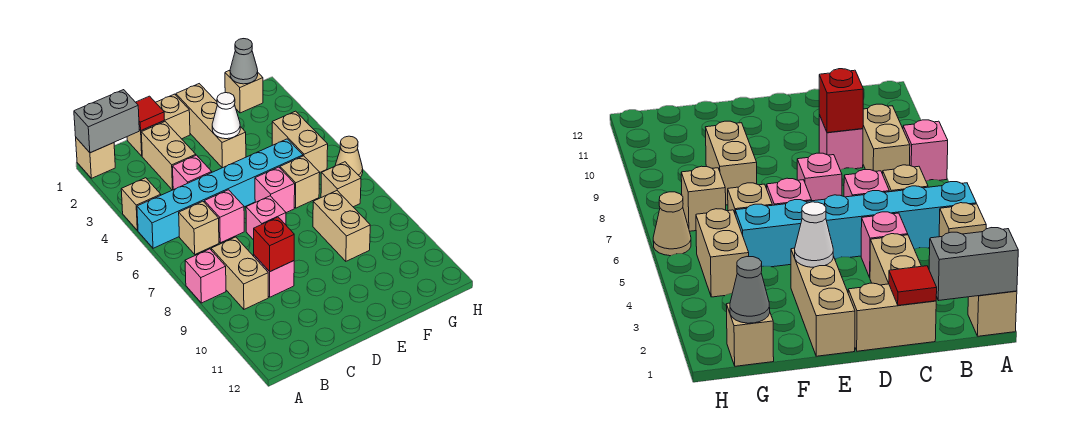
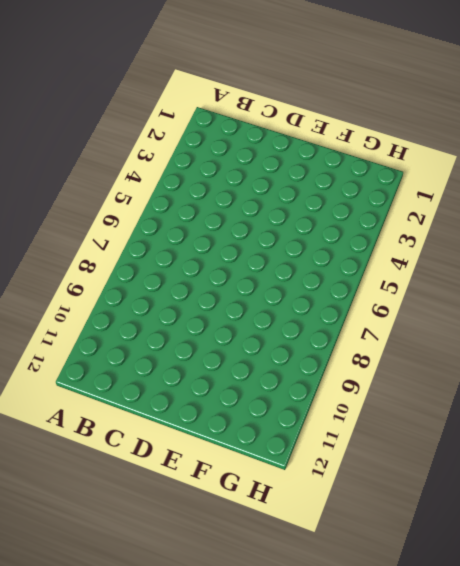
none -> tan brick A1 level 1
none -> tan brick A4 level 1
none -> cyan brick A5:F5 level 1

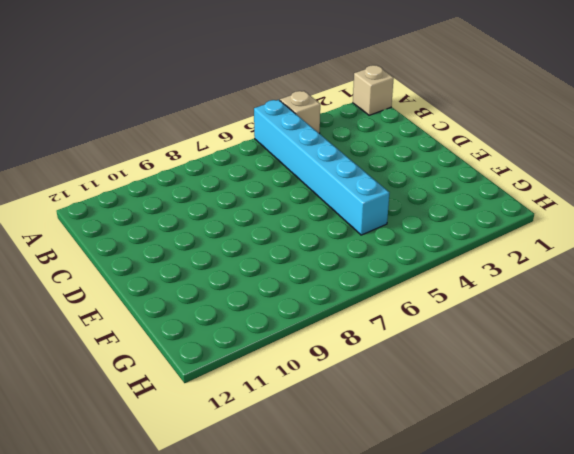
none -> pink brick A8 level 1
none -> tan brick B6 level 1
none -> tan brick B8:B9 level 1

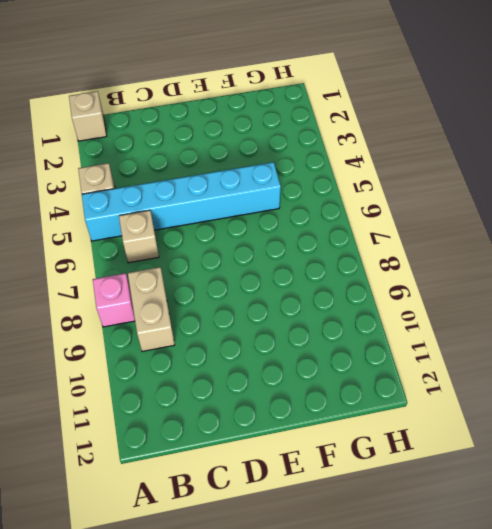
none -> tan brick C1:D1 level 1
none -> tan brick C2:C3 level 1
none -> pink brick C4 level 1

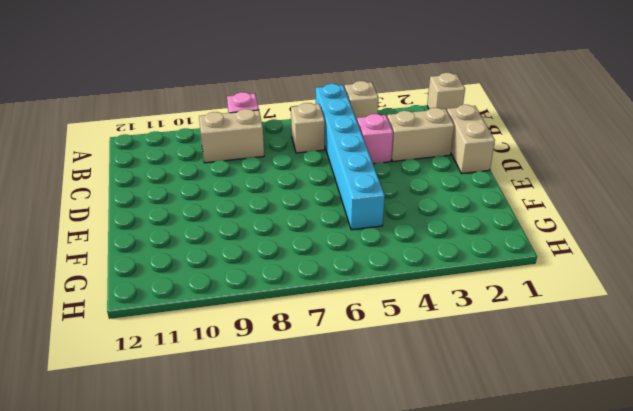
none -> pink brick C6 level 1
none -> pink brick C9 level 1
none -> pink brick D7 level 1

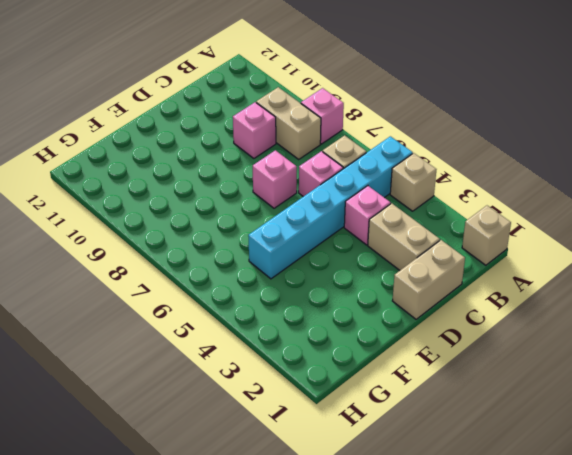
none -> tan brick E1:E3 level 1
none -> pink brick E6 level 1
none -> tan brick F6 level 1

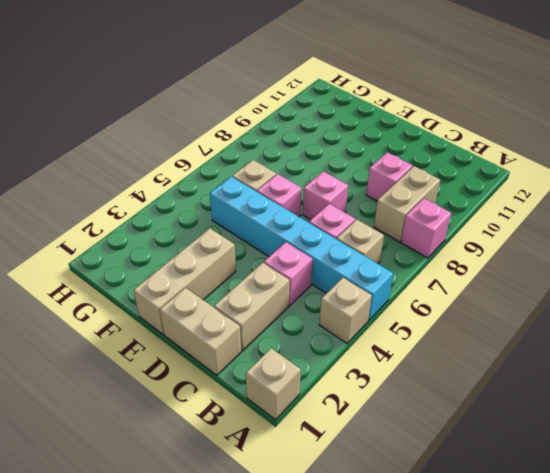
none -> tan brick F8:F9 level 1
none -> tan brick G1 level 1
none -> tan brick G4:G5 level 1

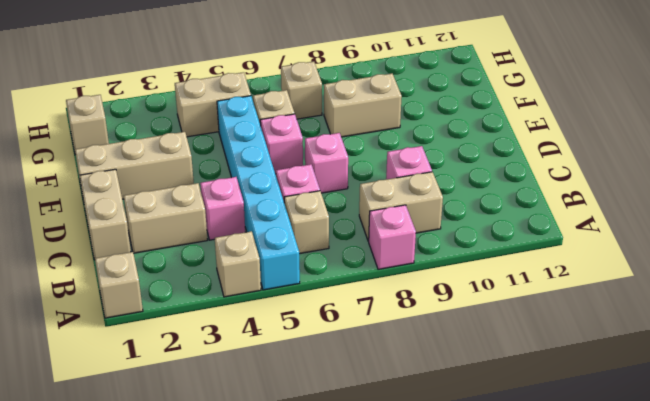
none -> tan cone H6 level 1
none -> grey brick A1:B1 level 2
none -> red tile C1 level 2

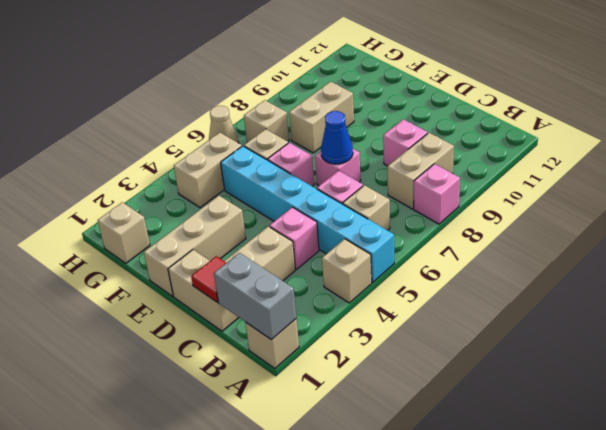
blue cone D7 level 2 -> none
none -> red brick C9 level 2
none -> white cone E3 level 2
none -> grey cone G1 level 2

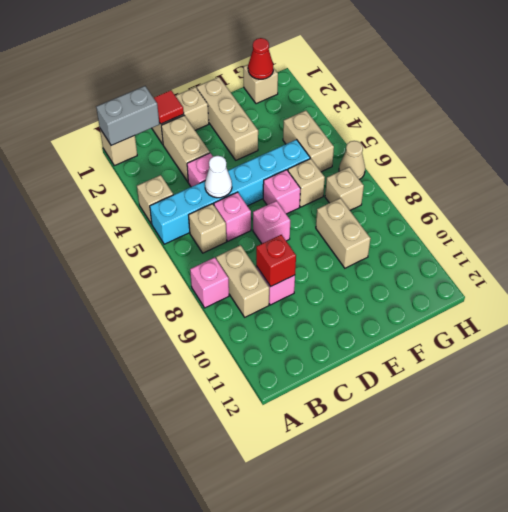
white cone C5 level 2 -> white cone E3 level 2
red cone G1 level 2 -> grey cone G1 level 2

